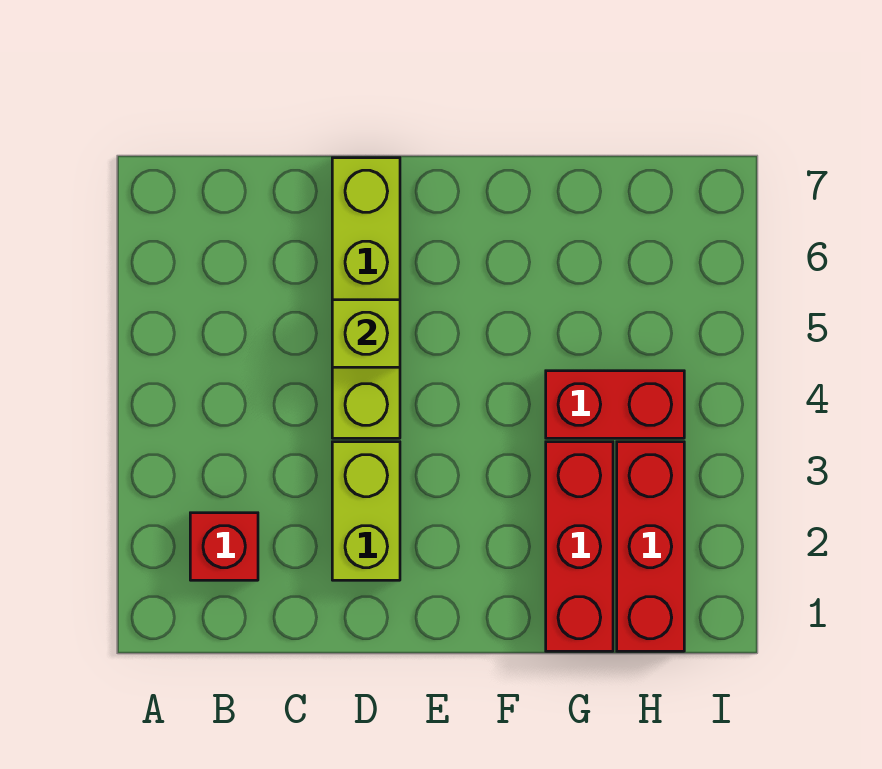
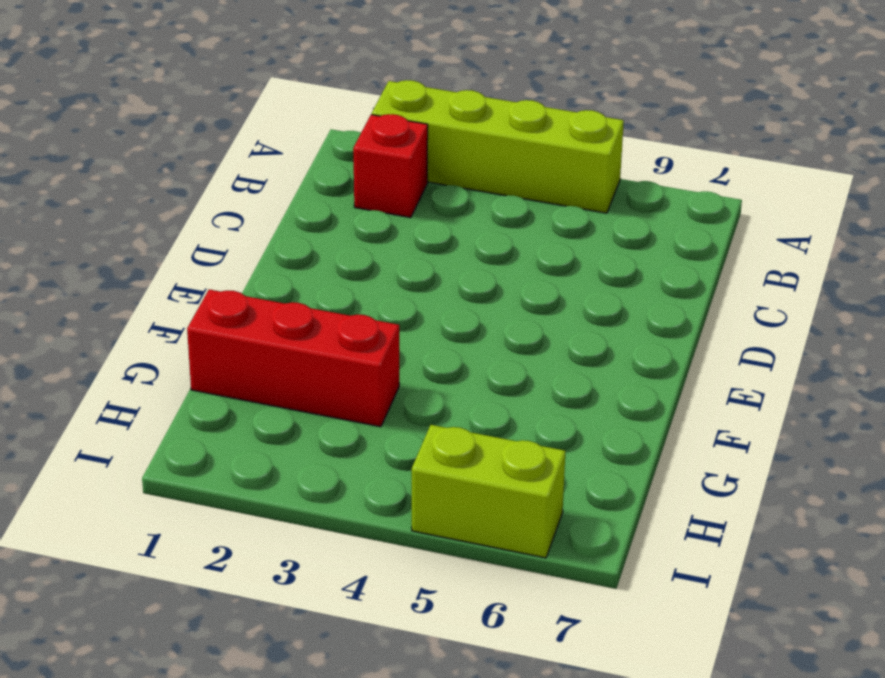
lime brick A2:A5 level 1 -> lime brick D4:D7 level 1
lime brick I5:I6 level 1 -> lime brick D2:D3 level 1
none -> red brick G4:H4 level 1
none -> red brick H1:H3 level 1

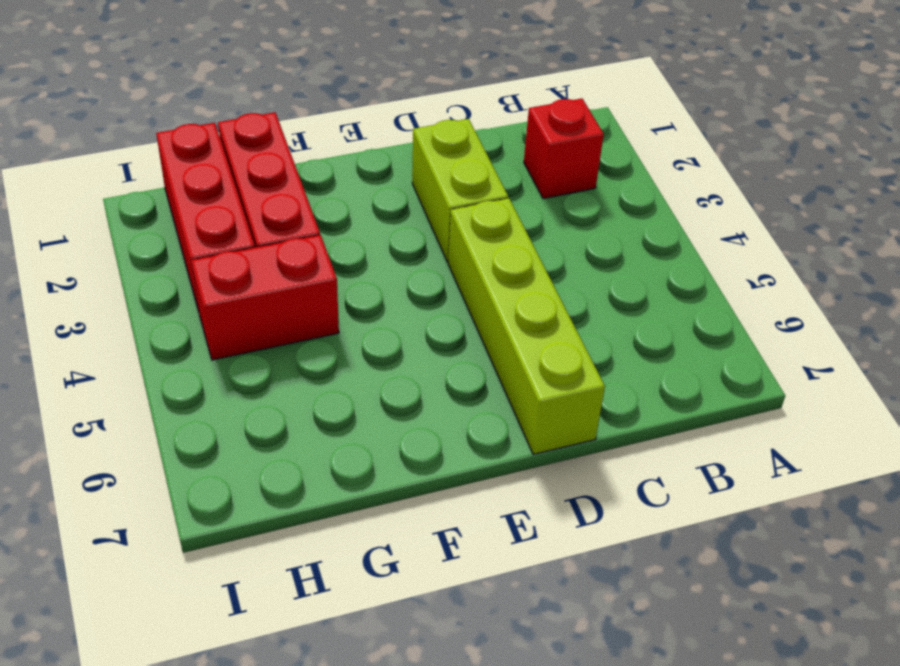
none -> lime brick D5 level 2

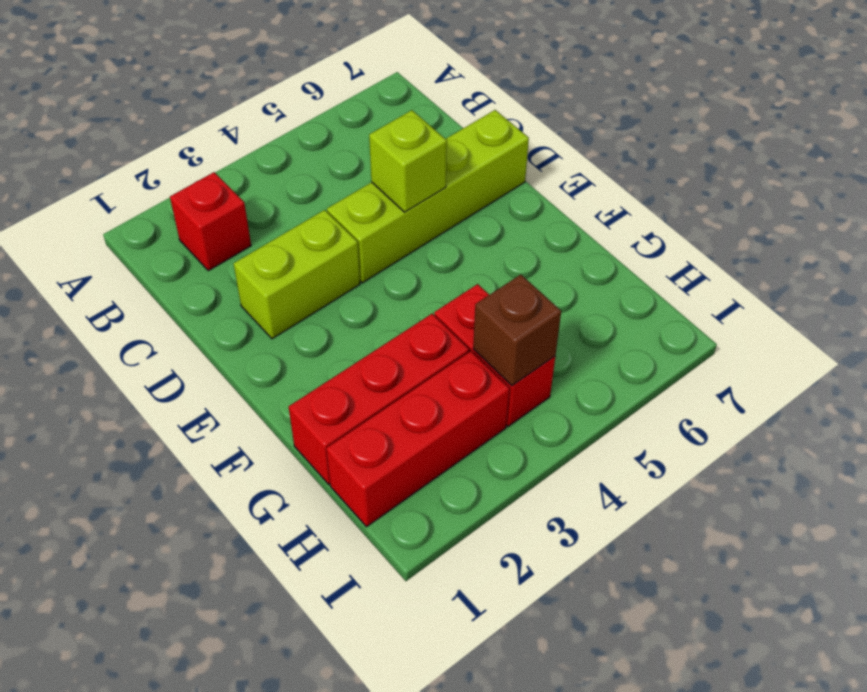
brown brick H4 level 2 -> none

